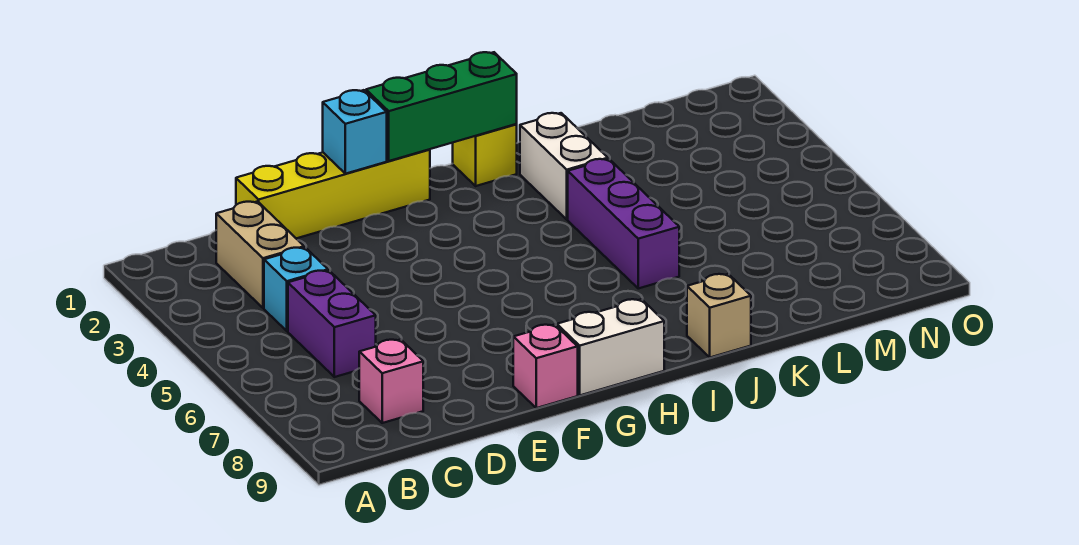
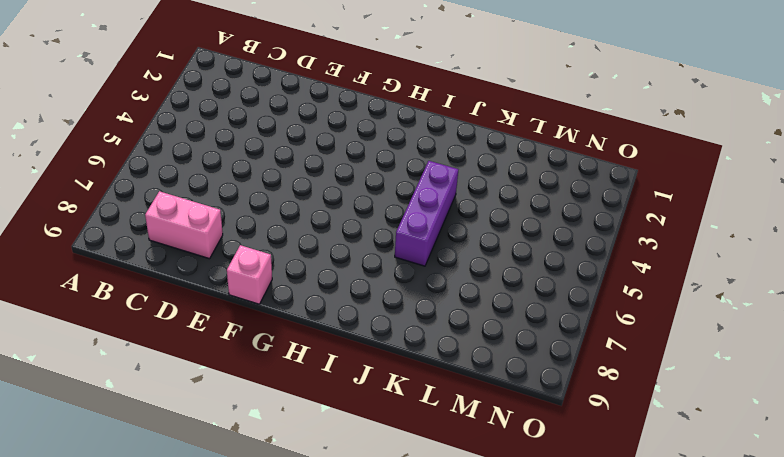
pink brick C8:D8 level 1 -> pink brick C8 level 1
none -> tan brick C2:C3 level 1
none -> cyan brick C4 level 1
none -> purple brick C5:C6 level 1

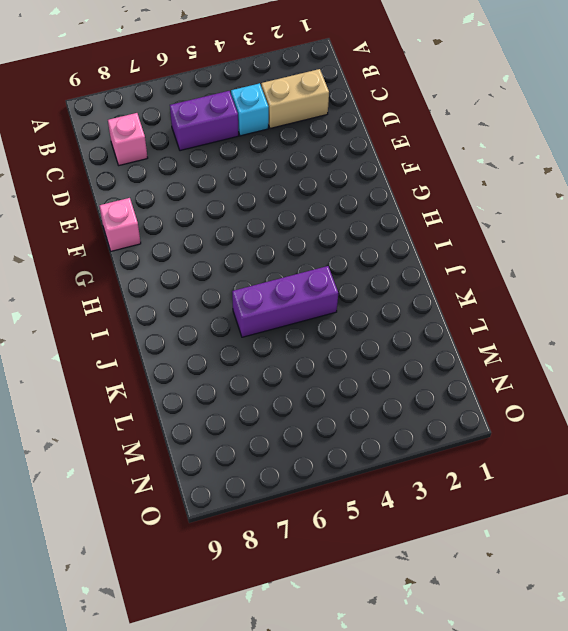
none -> yellow brick D1:G1 level 1
none -> white brick G9:H9 level 1
none -> yellow brick I1 level 1

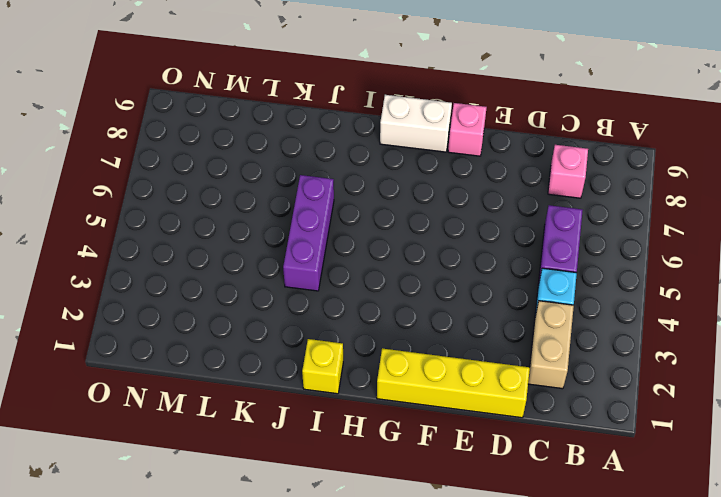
none -> white brick J2:J3 level 1
none -> tan brick J9 level 1
none -> cyan brick F1 level 2

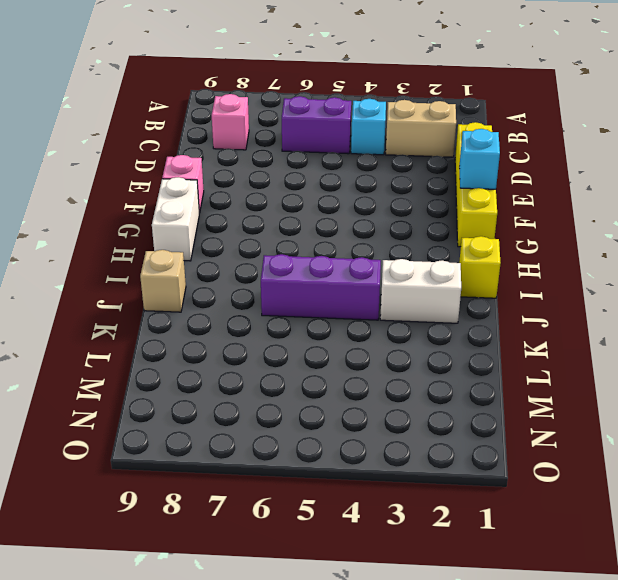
none -> green brick G1:I1 level 2

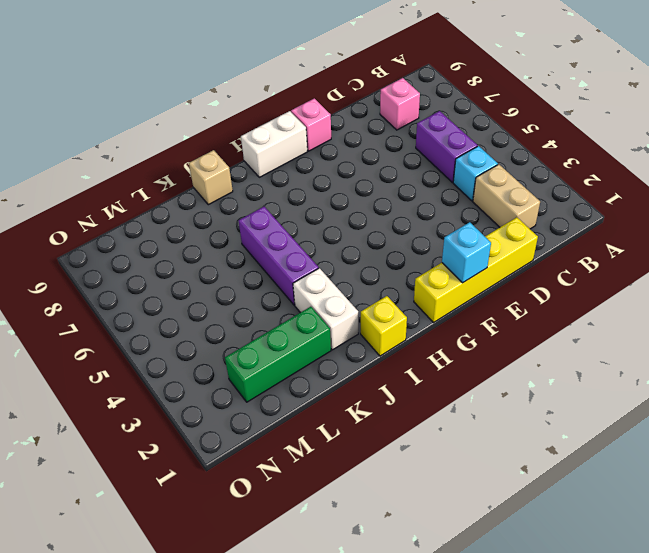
green brick K2:M2 level 1 -> green brick G1:I1 level 2

